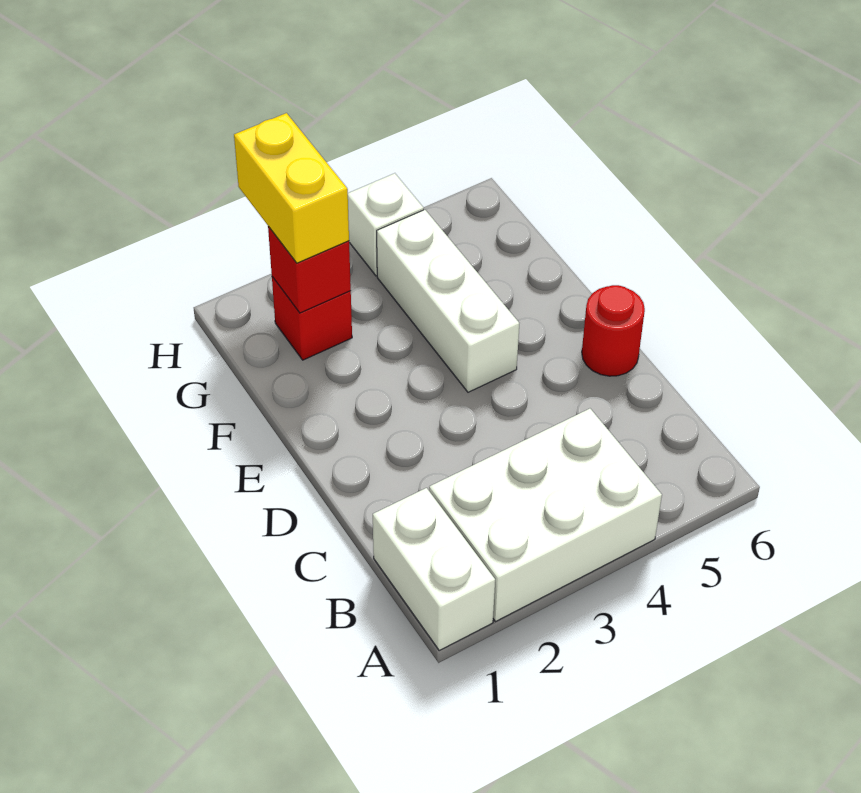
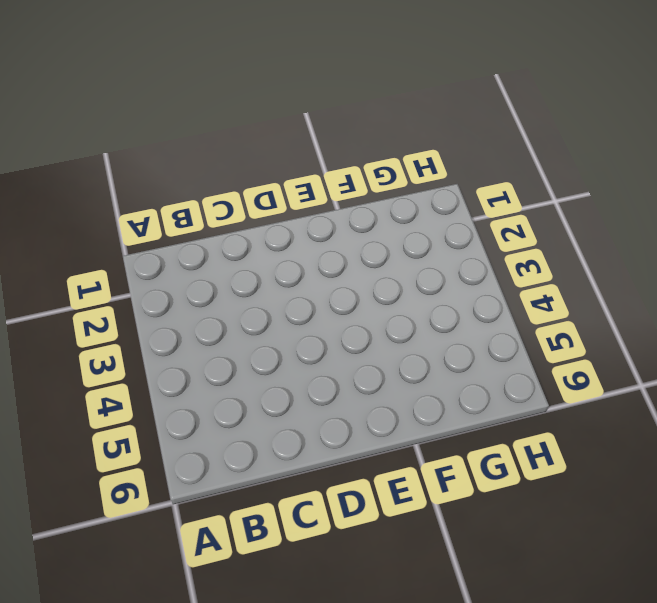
none -> white brick A1:B1 level 1
none -> white brick A2:B4 level 1

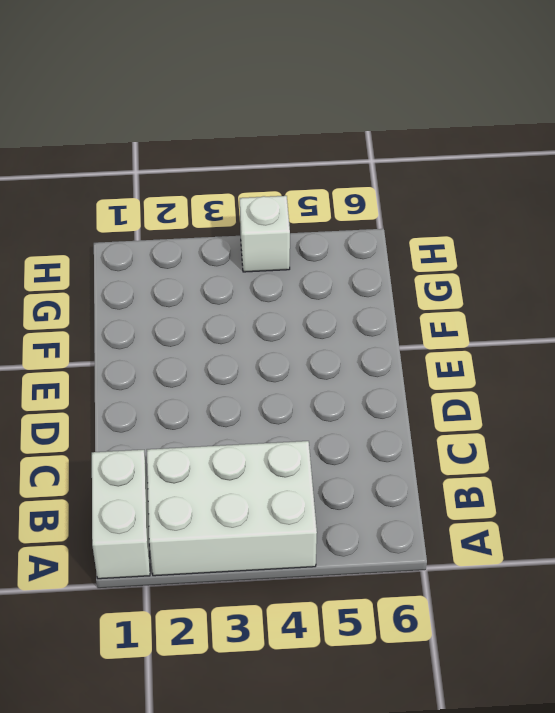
none -> red round brick D6 level 1
none -> white brick E4:G4 level 1

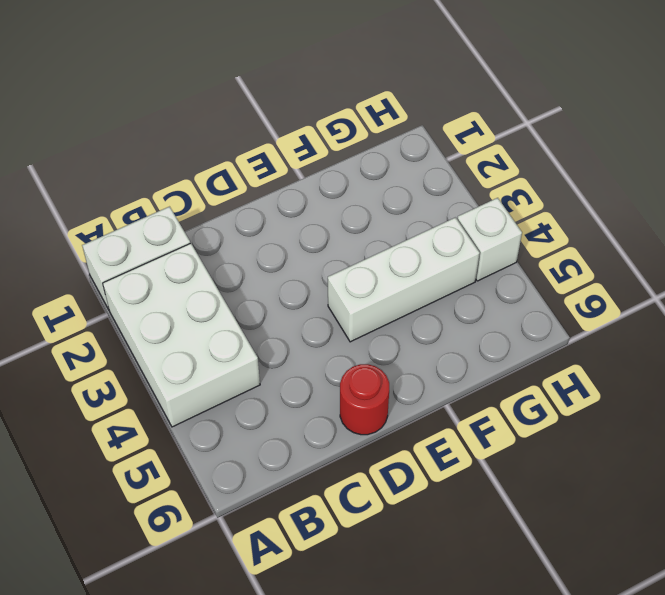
none -> red brick G2 level 1
none -> red brick G2 level 2

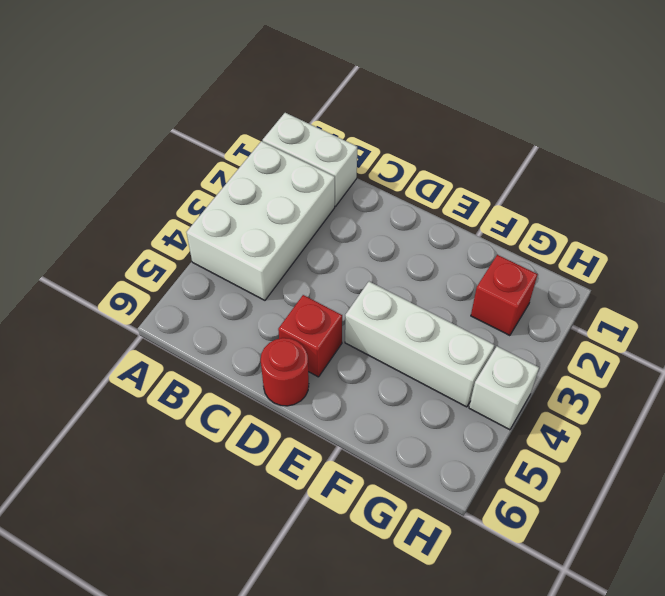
red brick D5 level 1 -> red brick G2 level 2
none -> yellow brick G2:H2 level 3

